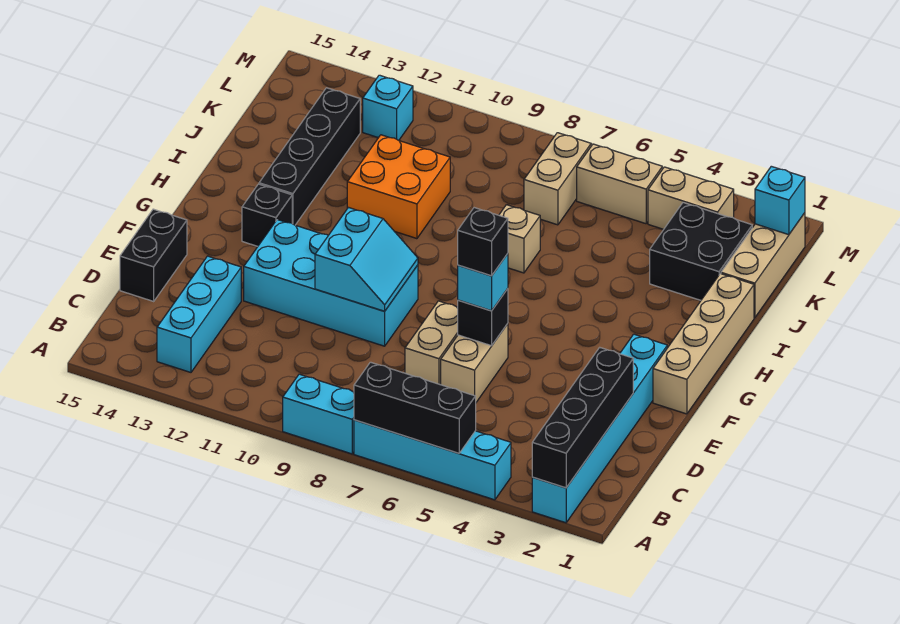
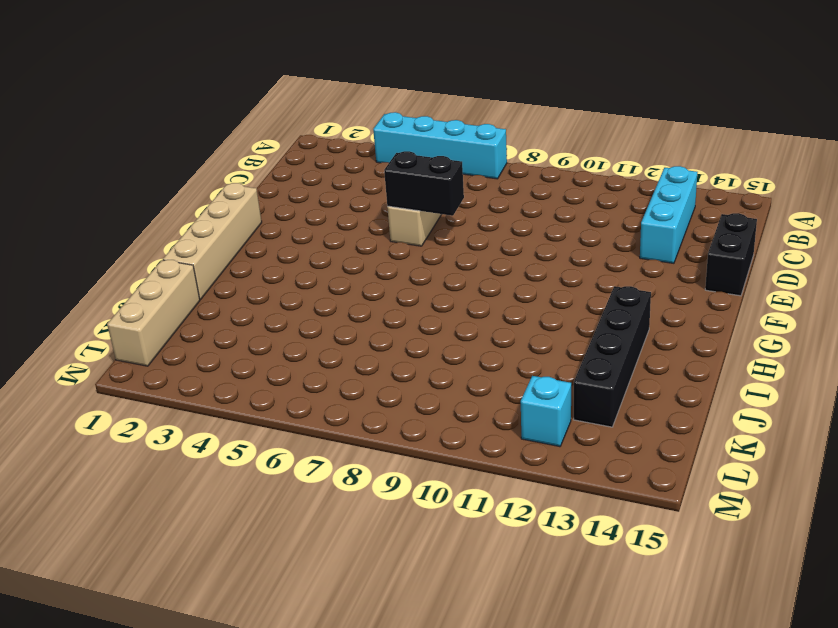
black brick E6:E7 level 2 -> black brick E6 level 2
none -> cyan brick A2:F2 level 1
none -> cyan brick A8:A9 level 1
none -> tan brick D7:E7 level 1

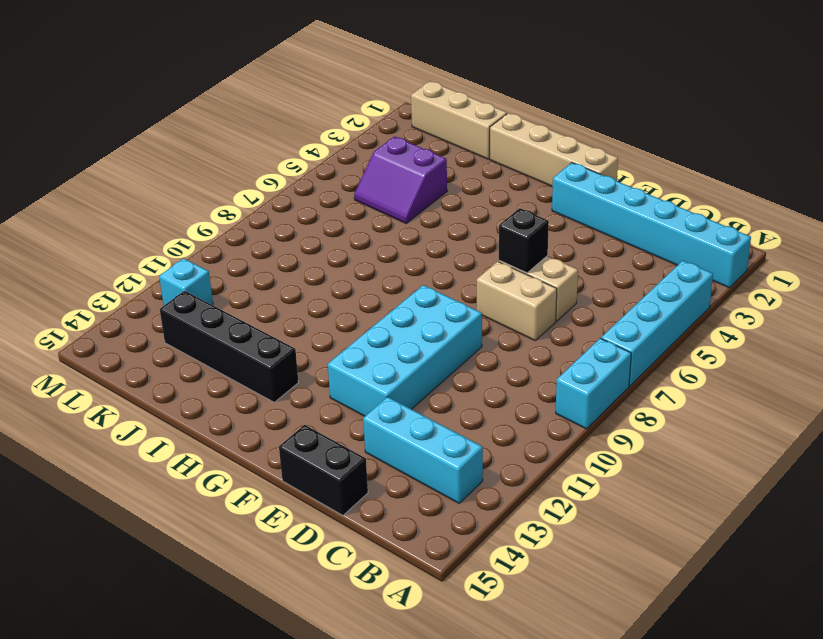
purple slope J4:K5 level 1 top 4 -> none
none -> black brick G13 level 1
none -> tan brick I7 level 1
none -> orange brick I10:J11 level 1

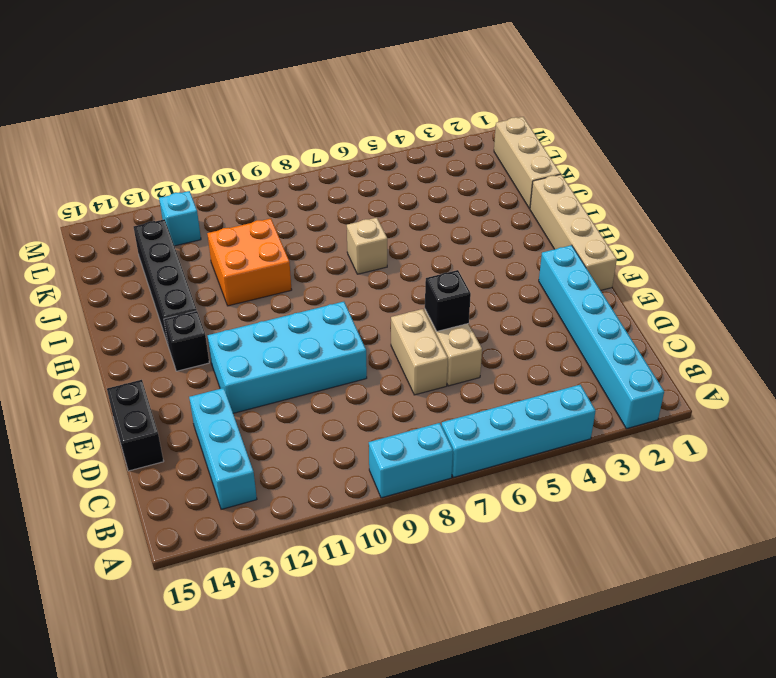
none -> black brick J2:K3 level 1
none -> tan brick K7:L7 level 1
none -> tan brick L3:L4 level 1

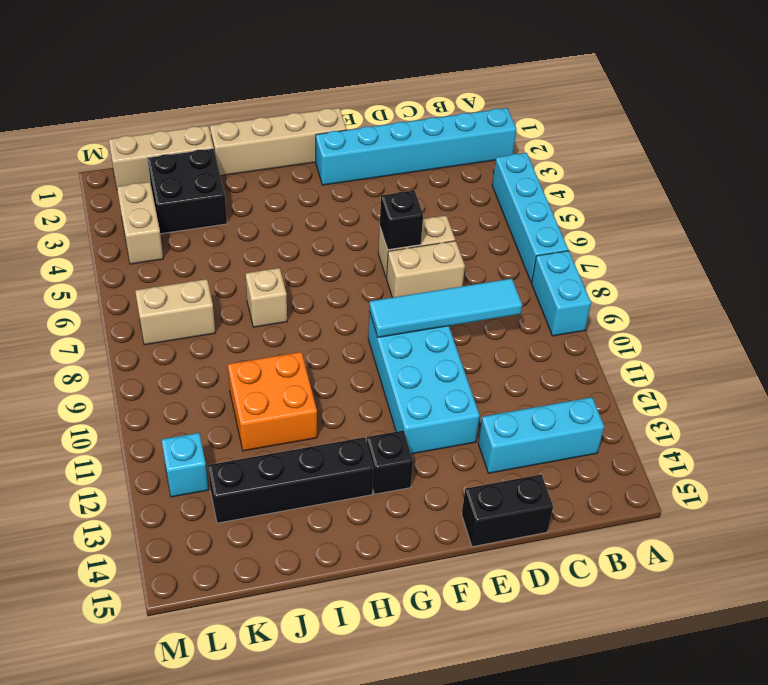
cyan tile C9:F9 level 2 -> cyan slope E9:F10 level 2 top 10
none -> tan brick L5:L6 level 1
none -> black brick A2:D2 level 2
none -> black brick A5:A7 level 2

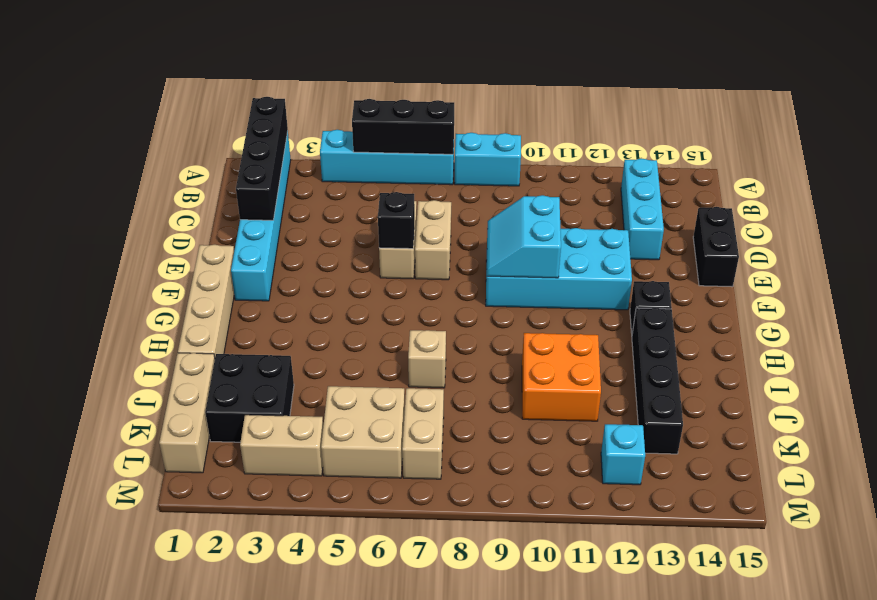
tan brick K5:L6 level 1 -> tan brick L5:L6 level 1
none -> cyan brick L1 level 2
none -> cyan brick E6 level 3
none -> black brick E6 level 4

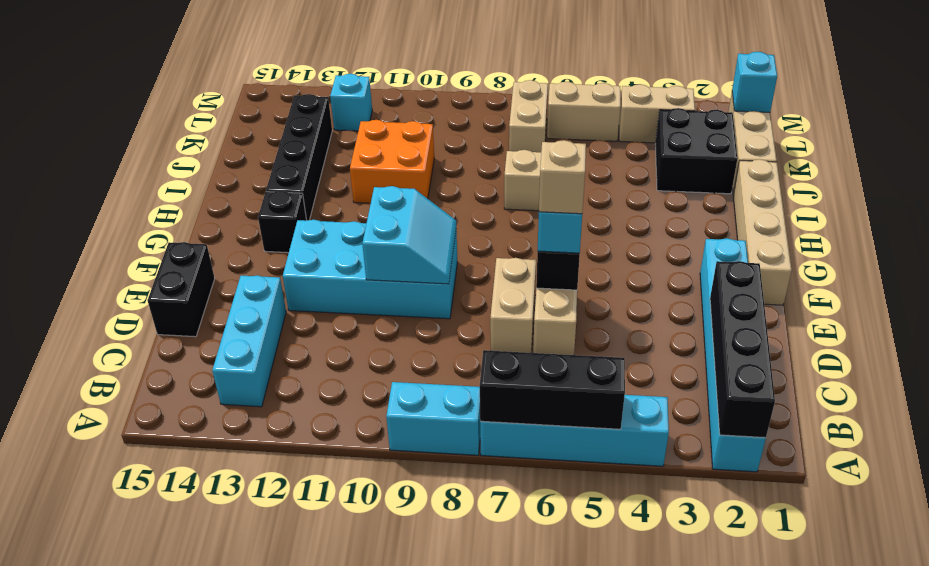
tan brick E6 level 4 -> black brick E6 level 4

